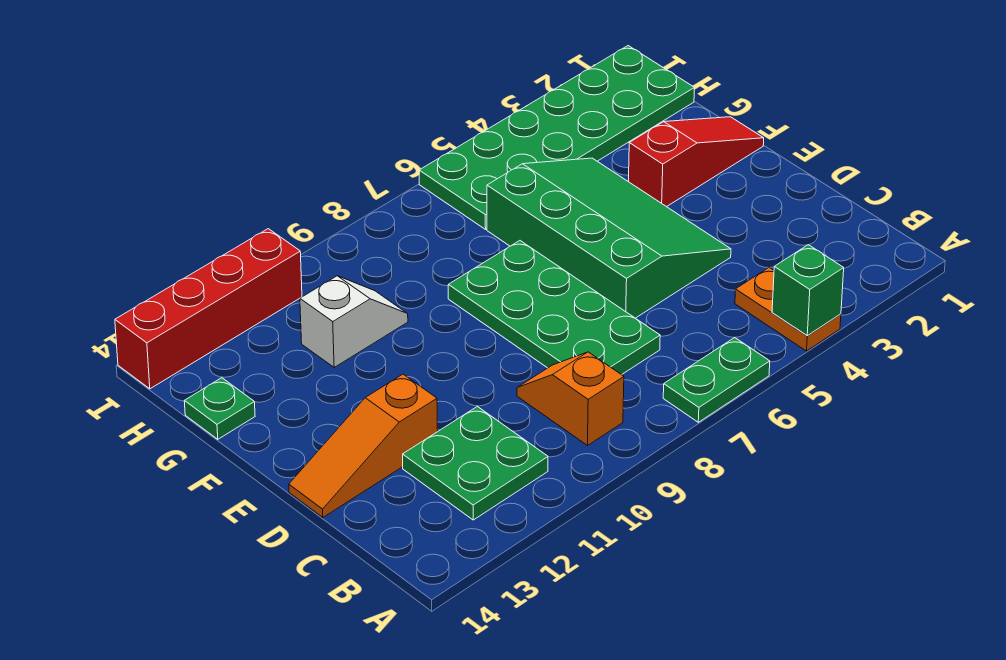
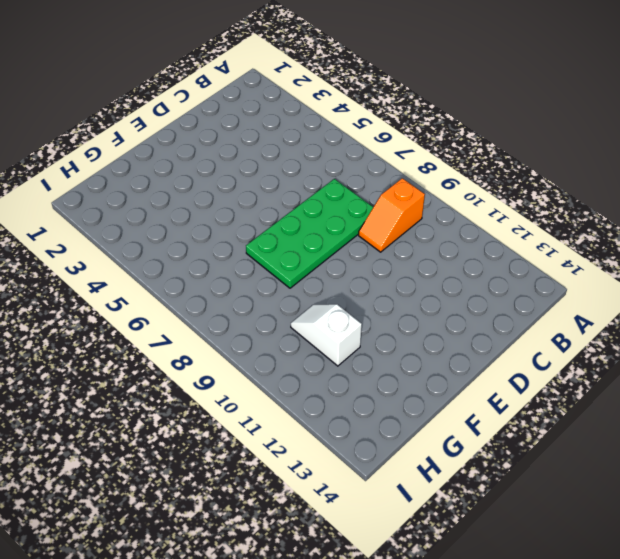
none -> orange plate A4:B4 level 1
none -> green plate A6:A7 level 1
none -> green plate B11:C12 level 1

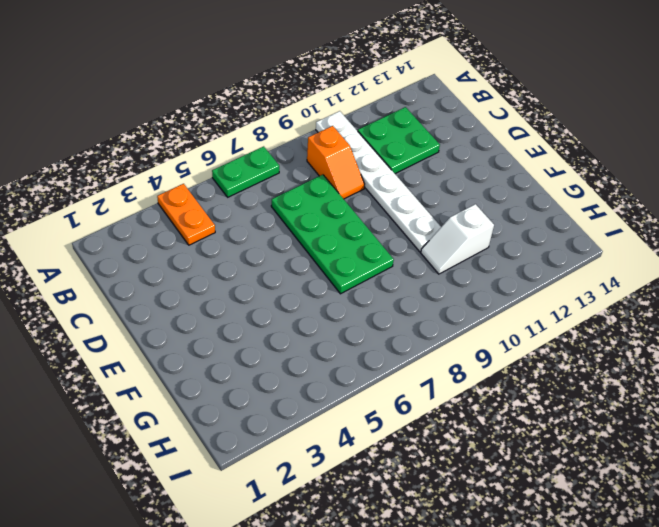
white plate A10:F10 level 1 -> none
none -> green slope D4:G6 level 1 top 6
none -> orange slope D12:D14 level 1 top 12
none -> red slope F1:F3 level 1 top 3

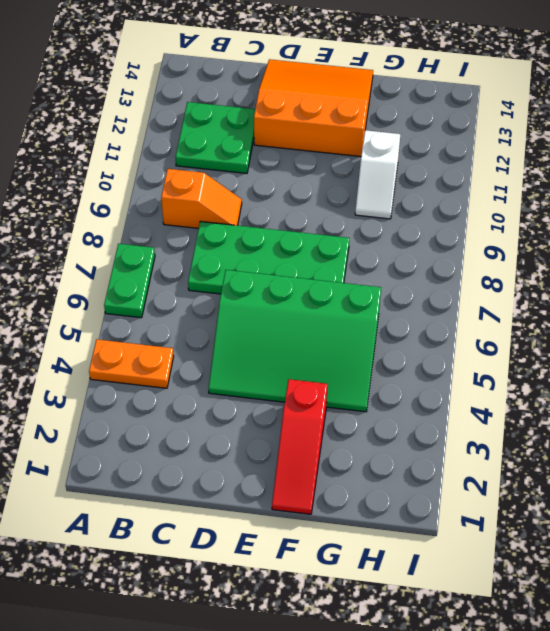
orange slope D12:F14 level 1 top 12 -> orange slope D12:D14 level 1 top 12
none -> green plate G14 level 1
none -> green plate H1:I6 level 1
none -> red brick I11:I14 level 1

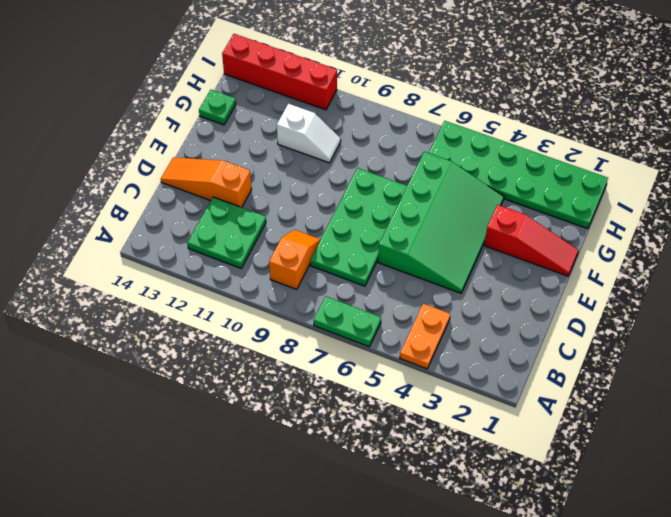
none -> green brick A4 level 2

